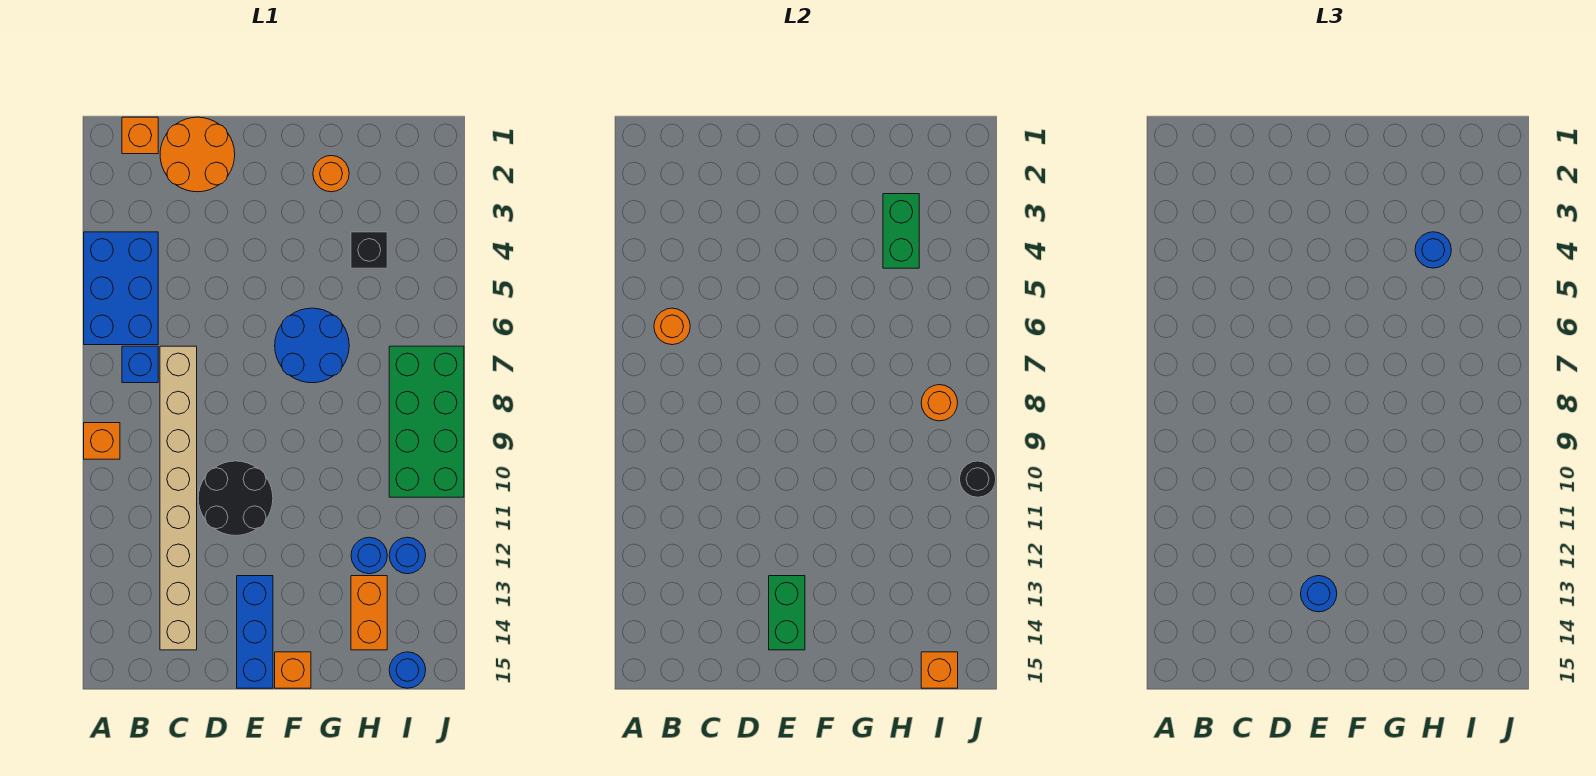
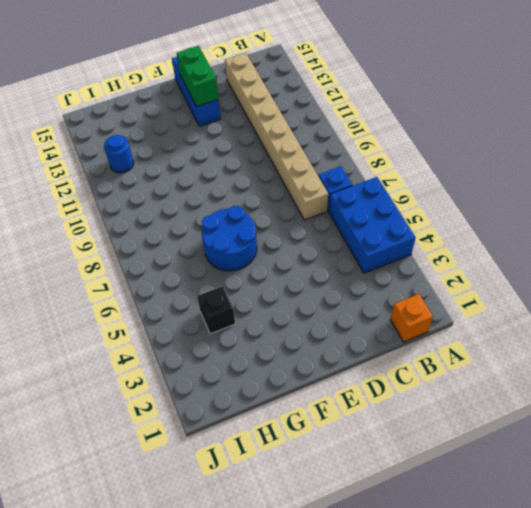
none -> orange brick A9 level 1
none -> orange round brick C1:D2 level 1
none -> black round brick D10:E11 level 1

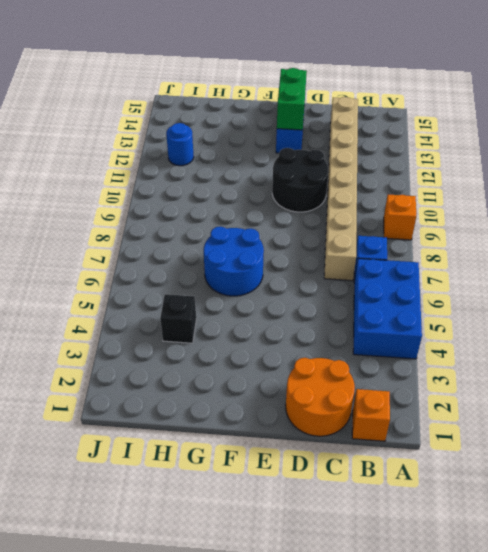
none -> orange brick F15 level 1
none -> orange round brick G2 level 1
none -> blue round brick H12 level 1

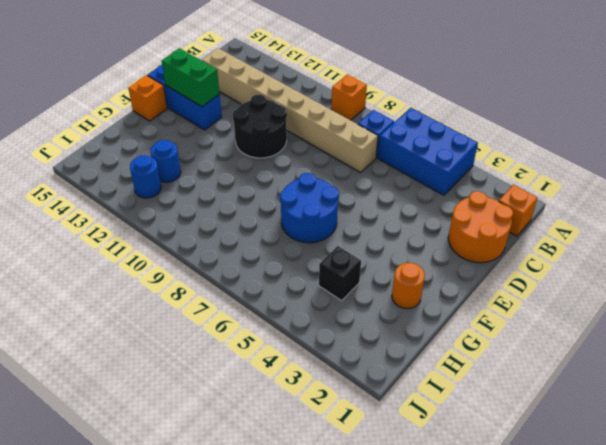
none -> orange brick H13:H14 level 1
none -> green brick I7:J10 level 1
none -> blue round brick I15 level 1

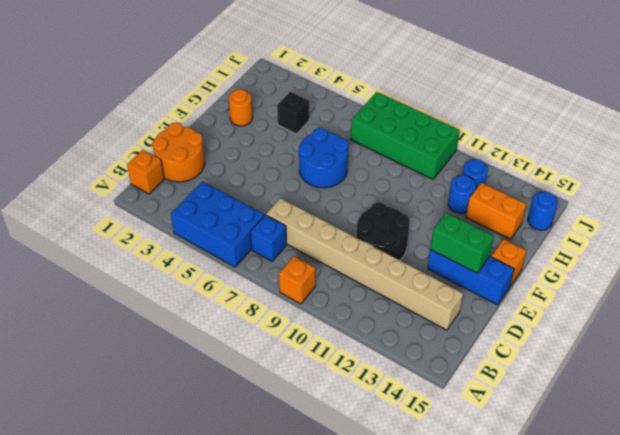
none -> orange round brick B6 level 2
none -> green brick H3:H4 level 2
none -> orange round brick I8 level 2

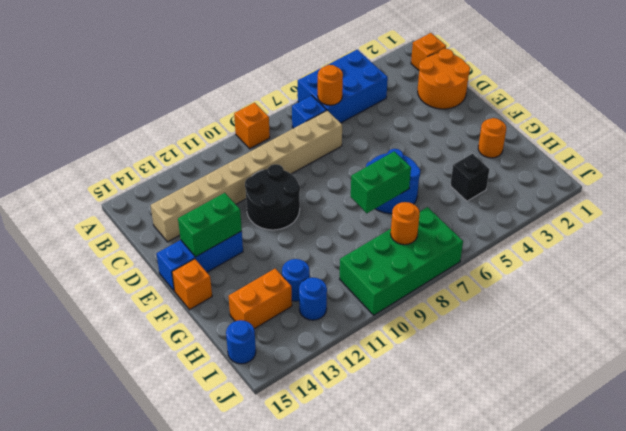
green brick G7:G8 level 2 -> green brick H3:H4 level 2
none -> orange brick I15 level 2
none -> black round brick J10 level 2
none -> blue round brick E13 level 3

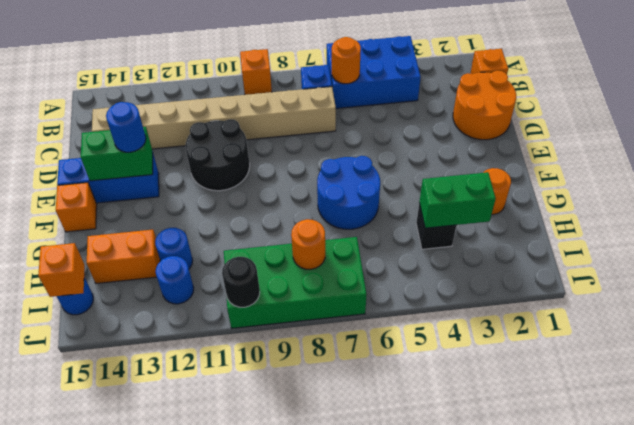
none -> blue round brick H4 level 3

